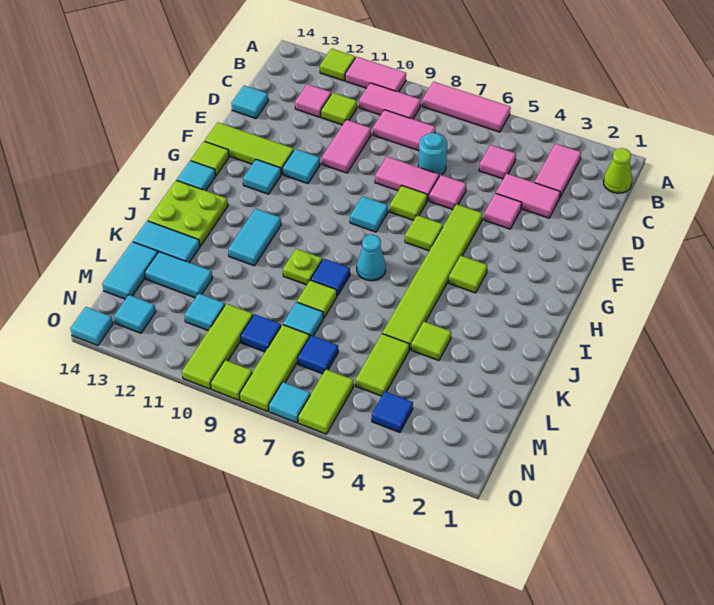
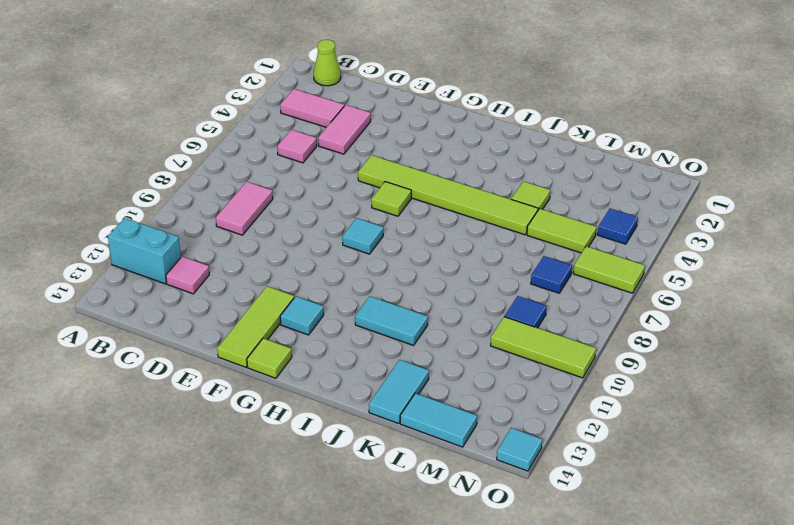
cyan brick A12:B12 level 1 -> lime tile A12 level 1
none -> pink tile A6:A8 level 1
none -> pink tile A10:A11 level 1
none -> pink tile B9:B10 level 1
none -> lime tile C11 level 1

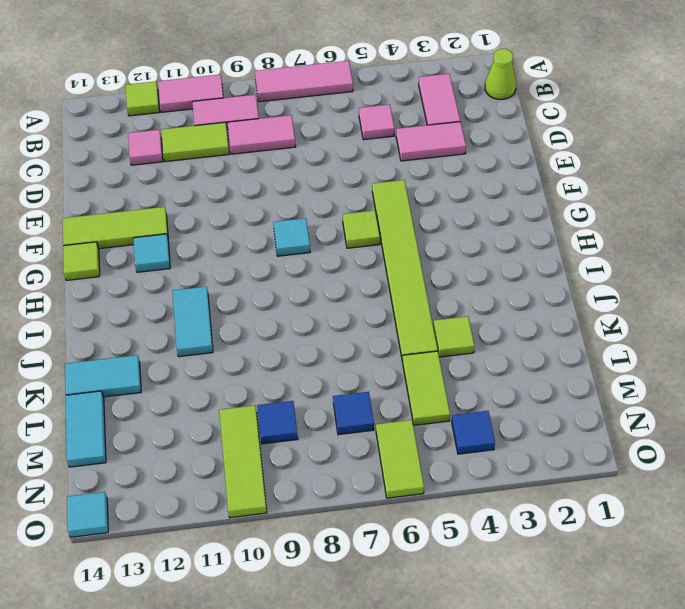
lime tile C10:C11 level 1 -> lime tile C11 level 1
none -> cyan round brick D7 level 1
none -> pink tile D10:E10 level 1
none -> cyan tile D14 level 1
none -> pink tile E4 level 1

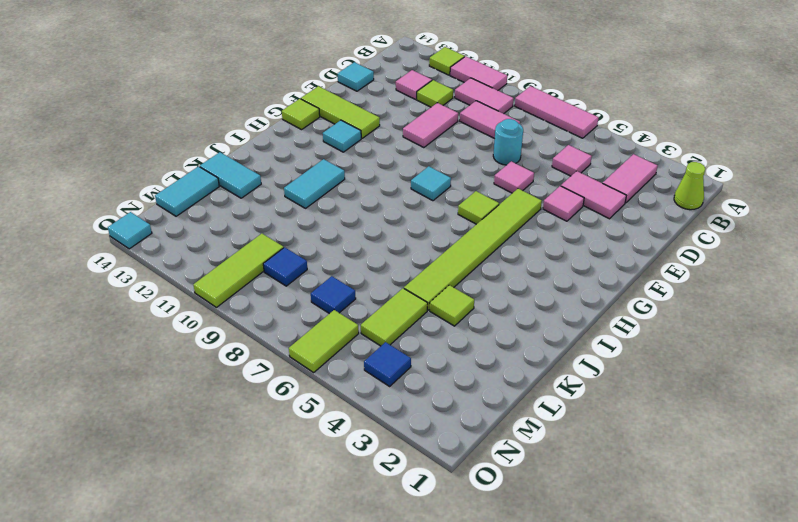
none -> pink tile E7:E8 level 1
none -> lime tile F7 level 1
none -> cyan tile F11 level 1
none -> lime tile H4 level 1

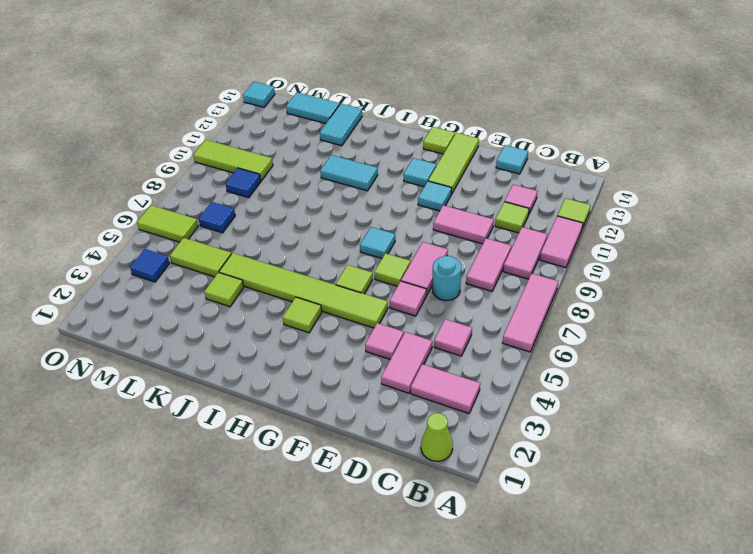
none -> cyan tile H14 level 1
none -> cyan cone I7 level 1
none -> lime plate I13:J14 level 1
none -> blue tile J8 level 1

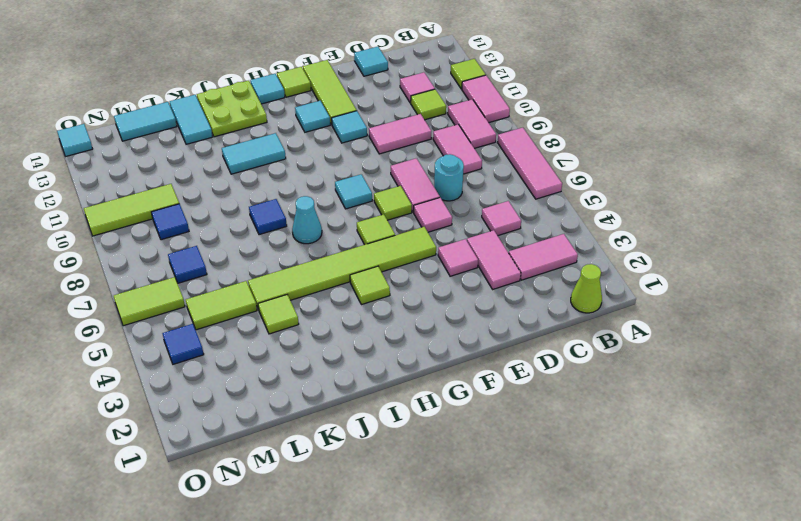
none -> lime plate J9 level 1
none -> lime tile K8 level 1
none -> cyan tile L8 level 1
none -> cyan tile L12:L13 level 1

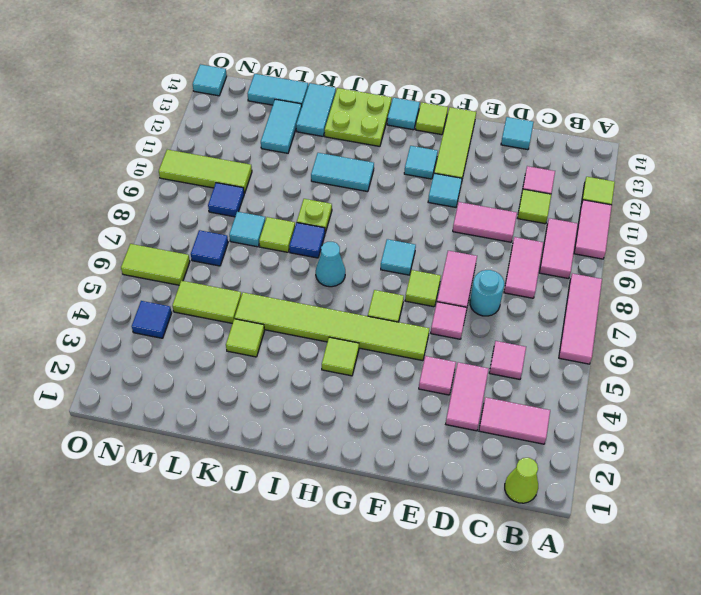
none -> lime tile M8:O8 level 1
none -> cyan tile M11 level 1
none -> cyan tile N13 level 1
none -> cyan tile O7 level 1

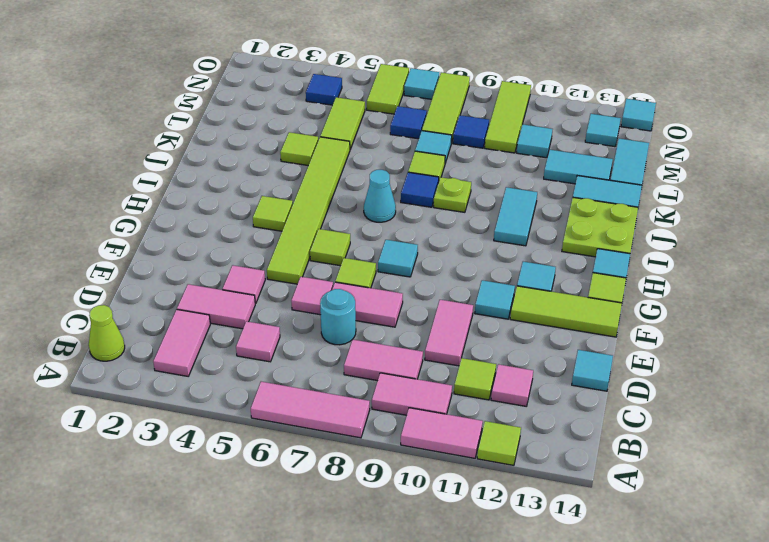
none -> lime tile O9 level 1

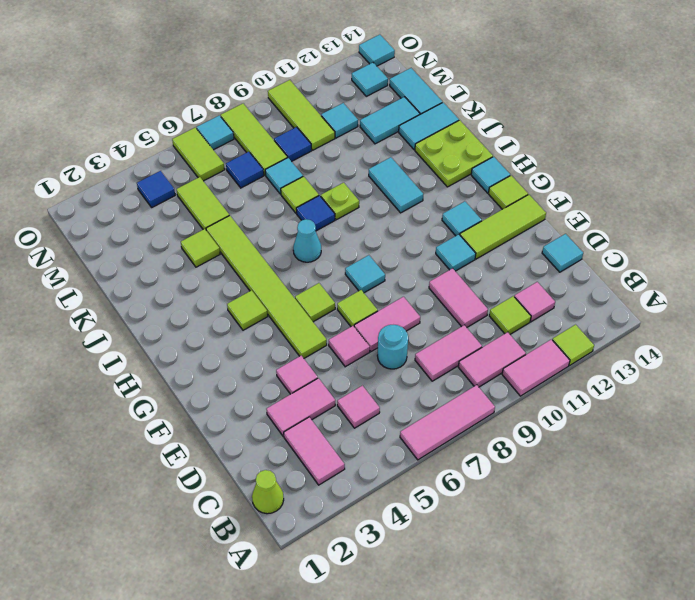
none -> lime tile O9 level 1

